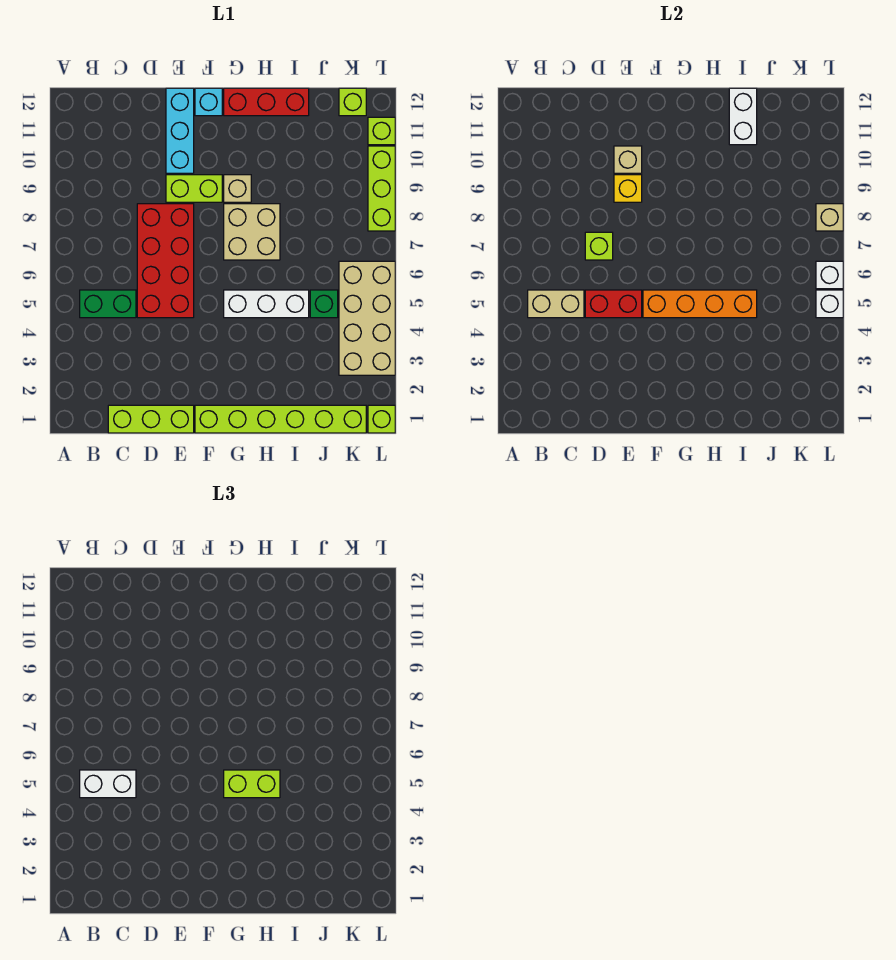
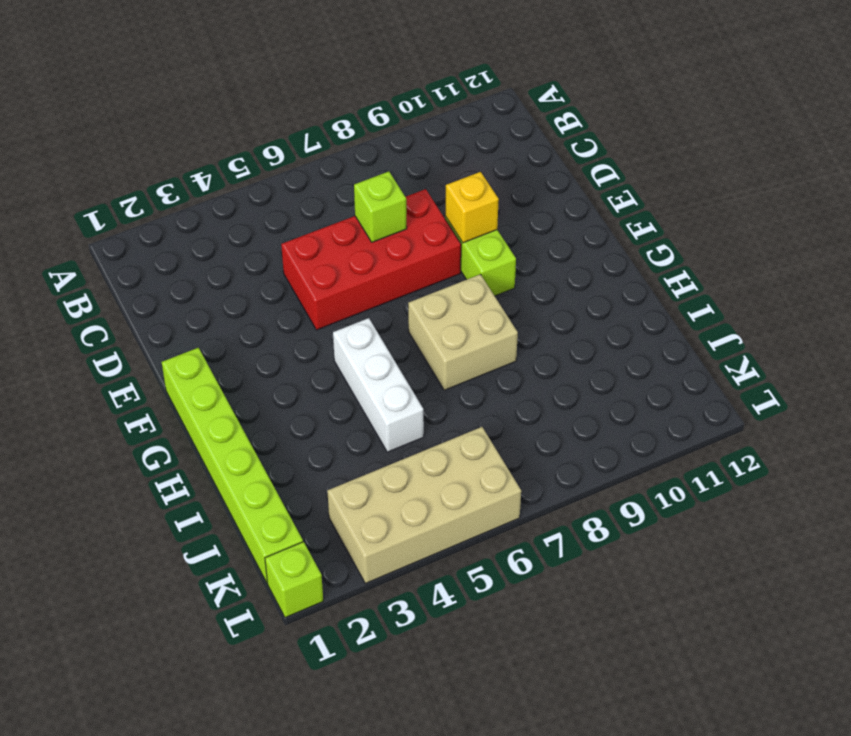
none -> green brick B5:C5 level 1
none -> lime brick C1:E1 level 1
none -> cyan brick E10:E12 level 1

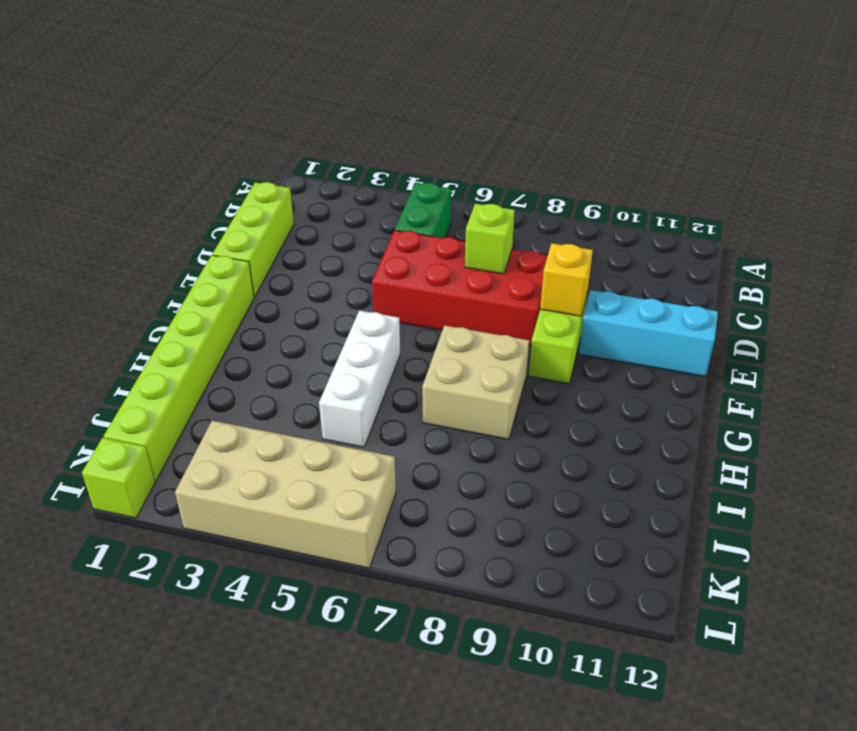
none -> cyan brick F12 level 1
none -> tan brick G9 level 1
none -> red brick G12:I12 level 1

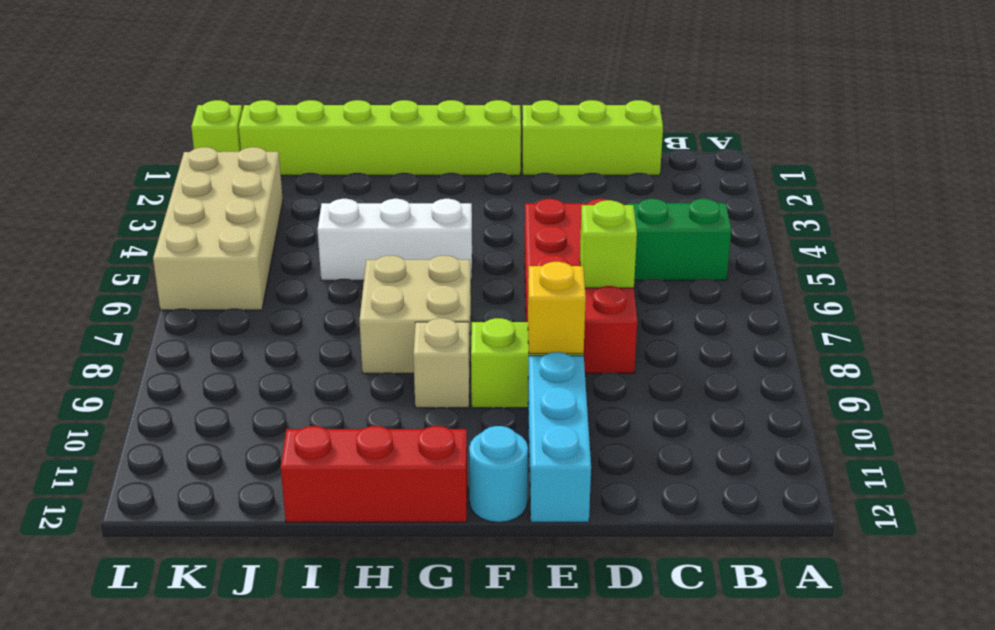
cyan round brick F12 level 1 -> cyan brick F12 level 1
none -> green brick J5 level 1
none -> lime brick K12 level 1
none -> lime brick L8:L10 level 1

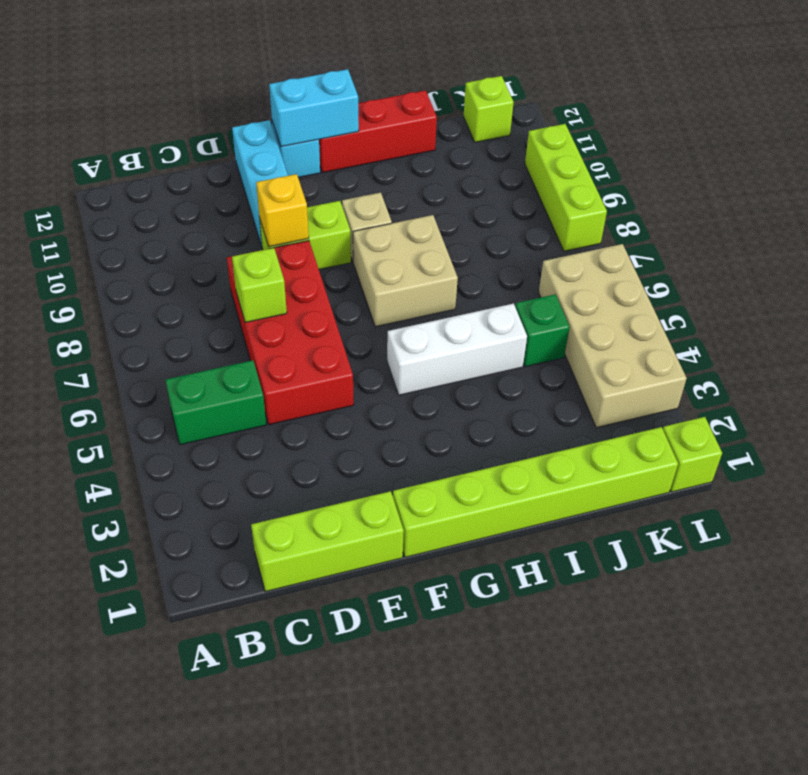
cyan brick F12:G12 level 2 -> none
none -> lime brick L11 level 1
none -> tan brick B5:C5 level 2
none -> red brick D5:E5 level 2

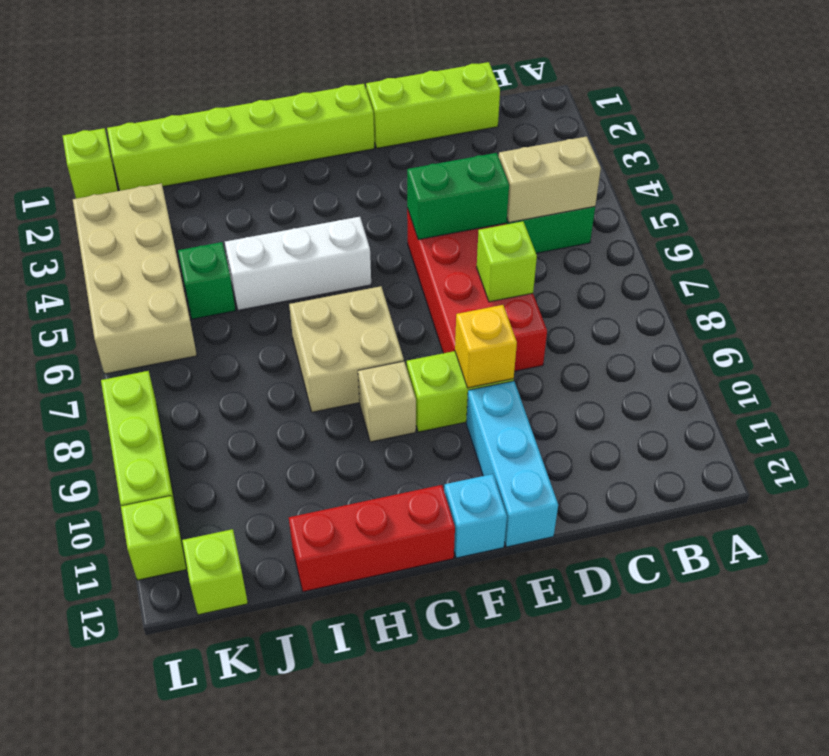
green brick D5:E5 level 2 -> red brick D5:E5 level 2
none -> tan brick E10 level 2
none -> orange brick F5:I5 level 2
none -> white brick I11:I12 level 2

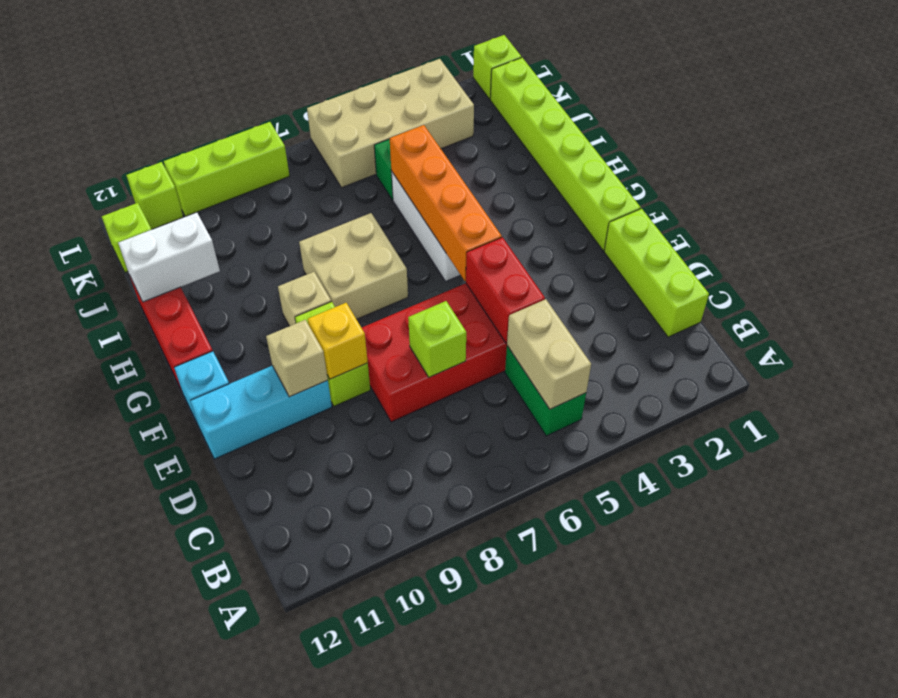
none -> white brick L5 level 2
none -> white brick L6 level 2
none -> tan brick L8 level 2

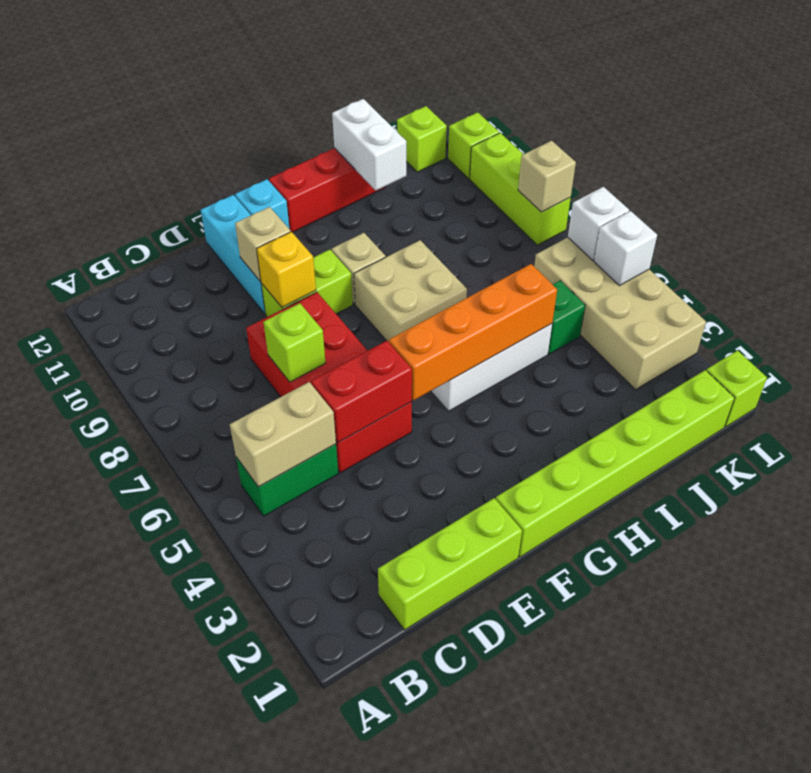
none -> white brick B5:C5 level 3
none -> lime brick G5:H5 level 3

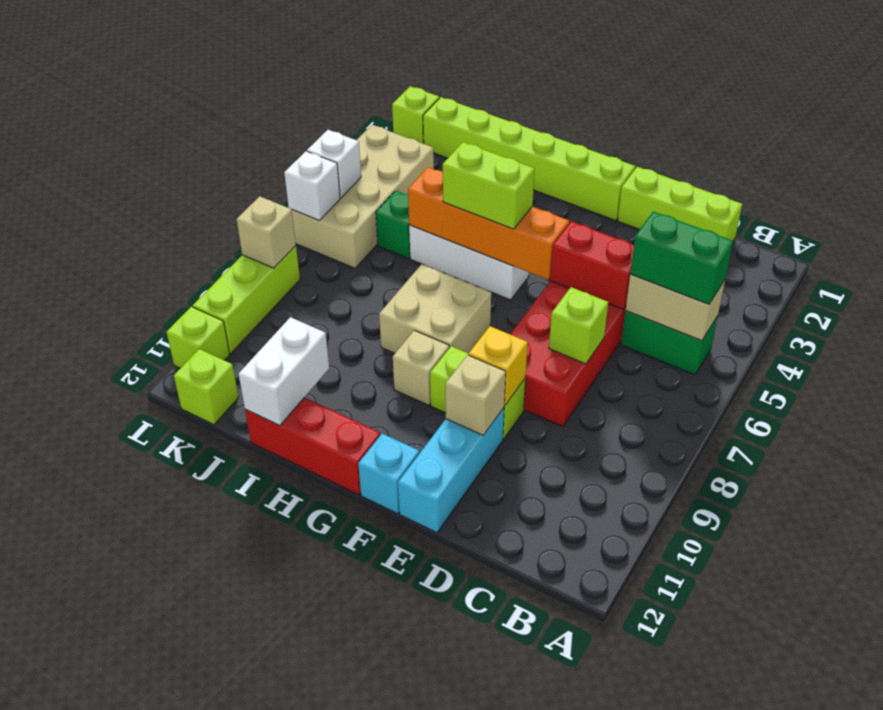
green brick B5:C5 level 3 -> white brick B5:C5 level 3

